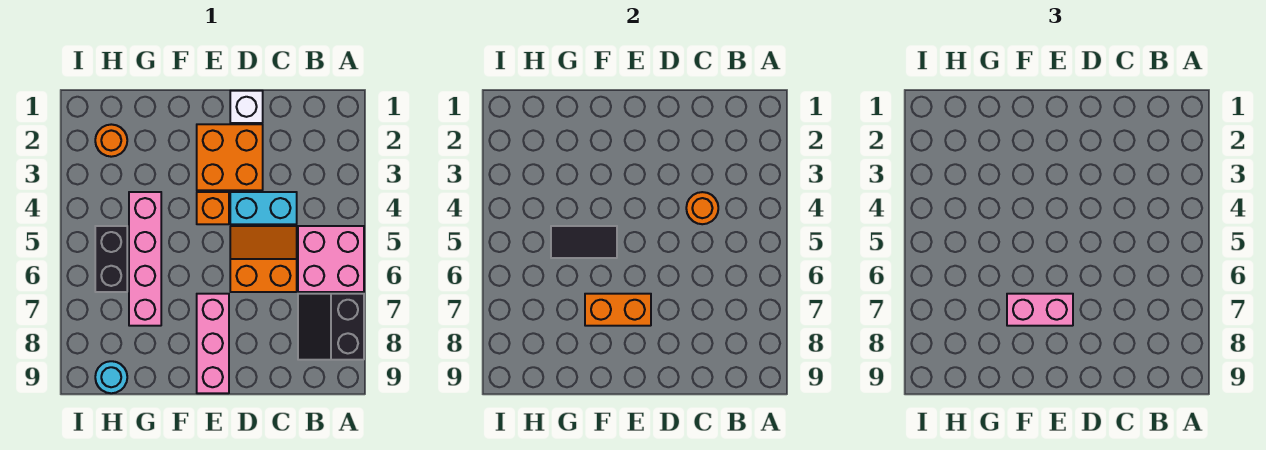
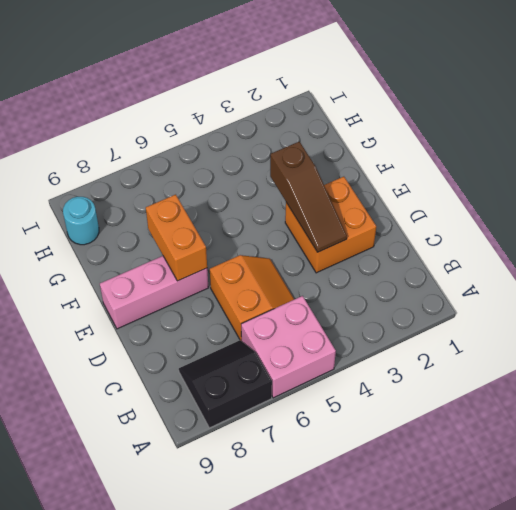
brown slope D3:F3 level 2 top F -> none
none -> cyan brick C4:D4 level 1
none -> white brick D1 level 1
none -> orange brick E4 level 1

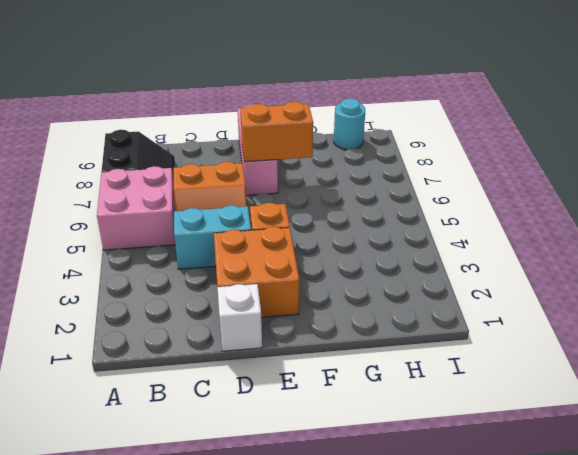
none -> pink brick G4:G7 level 1
none -> orange round brick H2 level 1
none -> black brick H5:H6 level 1

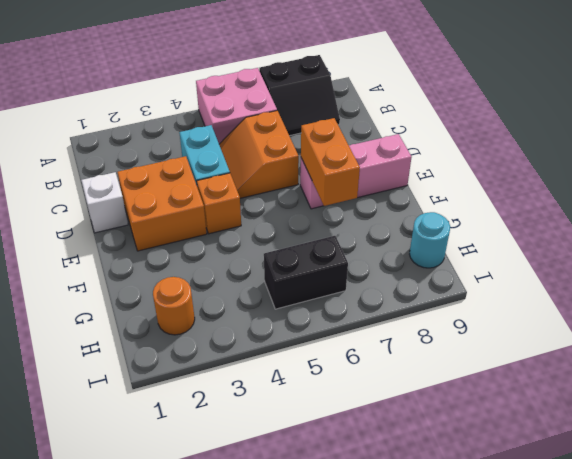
none -> pink brick G4:G7 level 1
none -> orange round brick C4 level 2
none -> black tile F5:G5 level 2

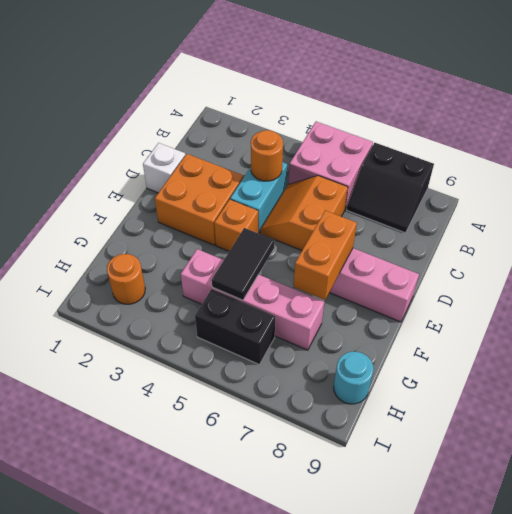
none -> pink brick E7:F7 level 3

